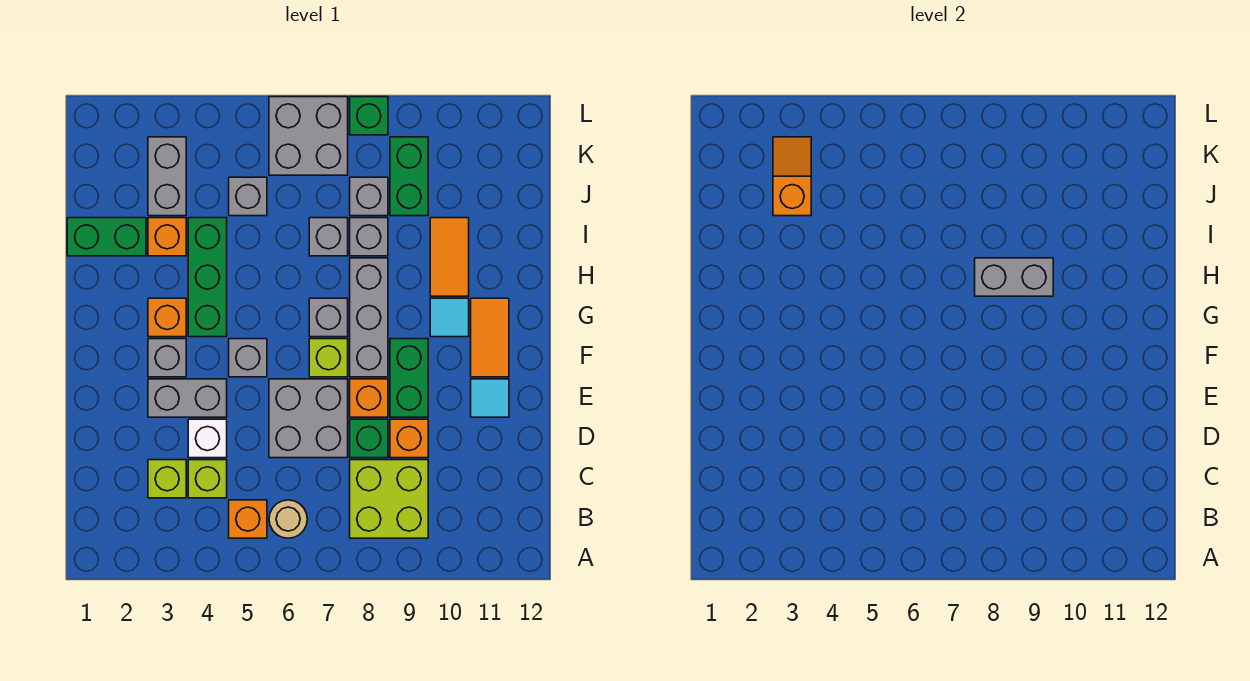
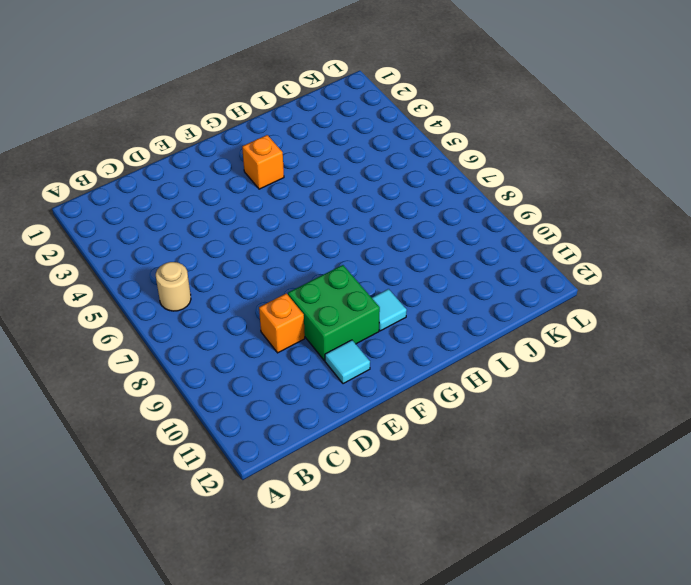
green brick E9:F10 level 1 -> green brick E9:F9 level 1
none -> orange brick B5 level 1
none -> lime brick B8:C9 level 1
none -> lime brick C3 level 1
none -> lime brick C4 level 1

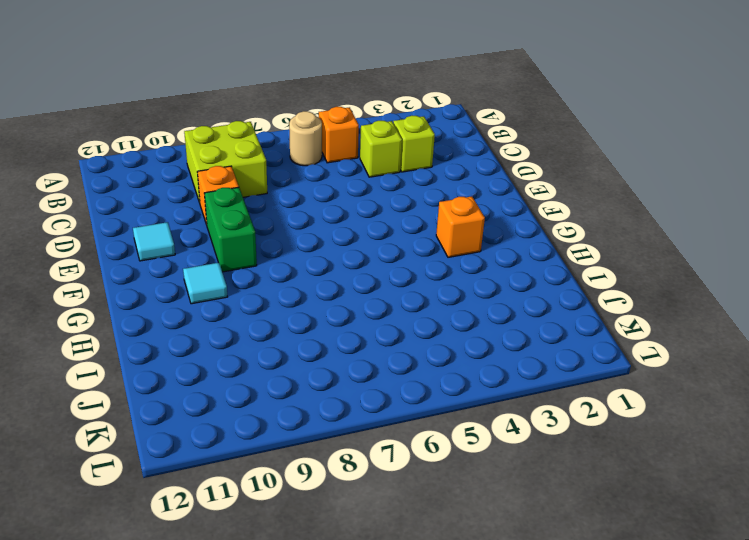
none -> white brick D4 level 1
none -> grey brick D6:E7 level 1
none -> green brick D8 level 1
none -> grey brick E3:E4 level 1

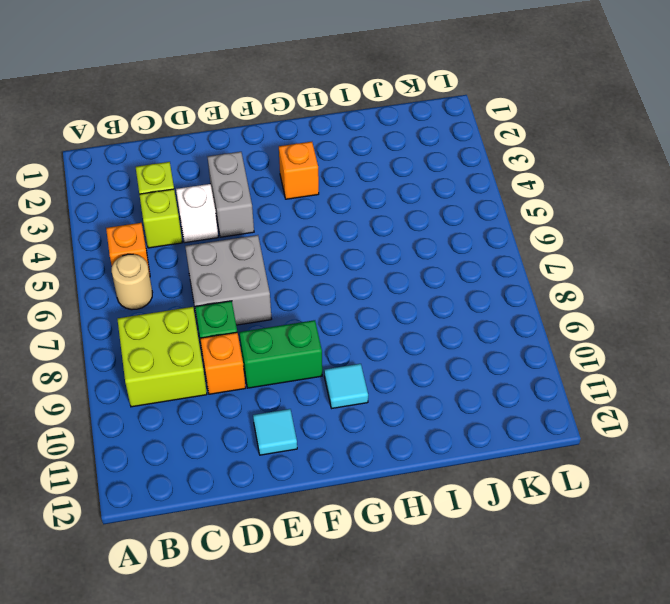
none -> orange brick E8 level 1
none -> grey brick F3 level 1
none -> grey brick F5 level 1
none -> lime brick F7 level 1

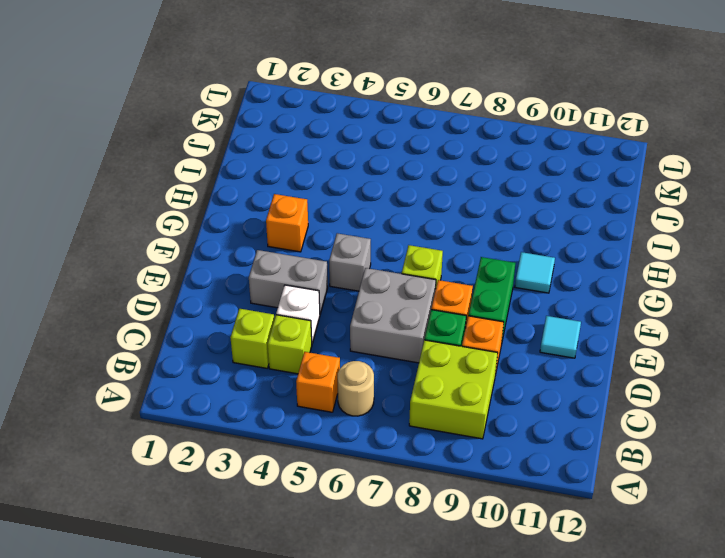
none -> grey brick F3 level 1
none -> grey brick F8:H8 level 1
none -> orange tile F11:G11 level 1
none -> green brick G4:I4 level 1

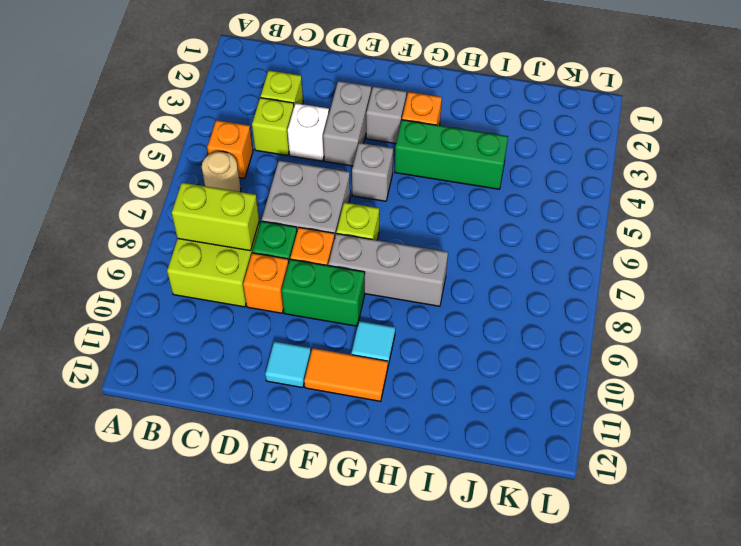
lime brick B8:C8 level 2 -> none
none -> grey brick G7 level 1
none -> orange tile H10:I10 level 1
none -> green brick I1:I2 level 1
none -> orange brick I3 level 1

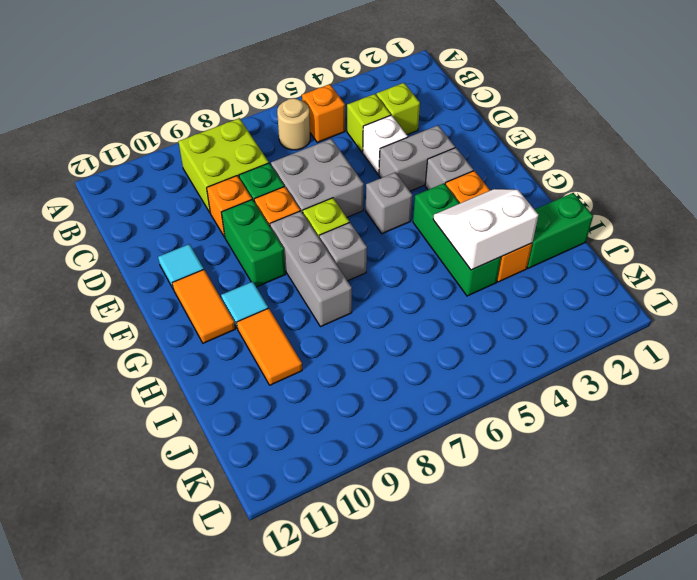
white slope H3:I4 level 2 top I -> none
none -> grey brick I7 level 1
none -> grey brick I8 level 1
none -> grey brick J3:K3 level 1
none -> grey brick J5 level 1

